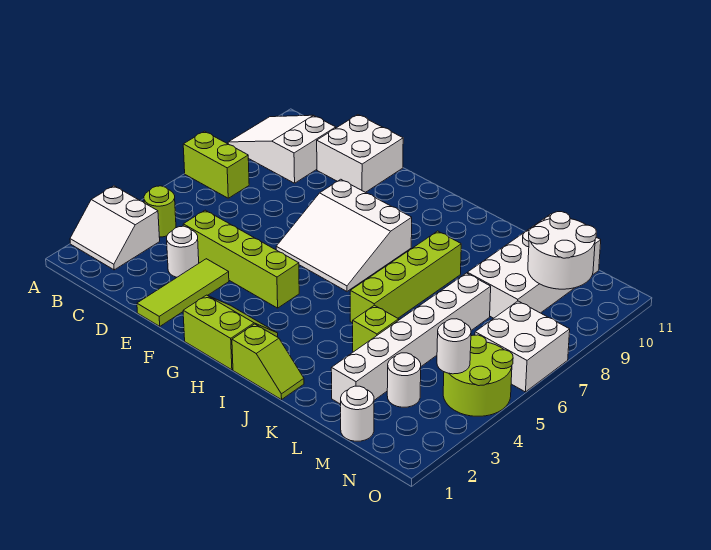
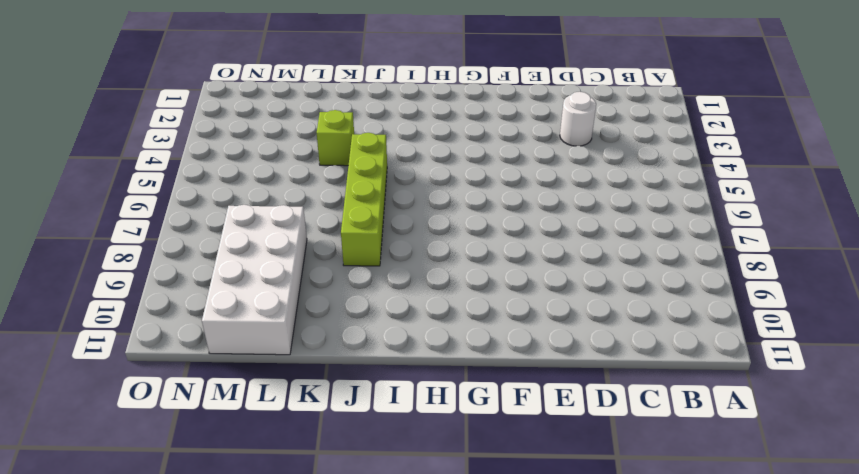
none -> white slope A2:B3 level 1 top 3
none -> lime brick A7:B7 level 1
none -> white slope A9:C10 level 1 top C

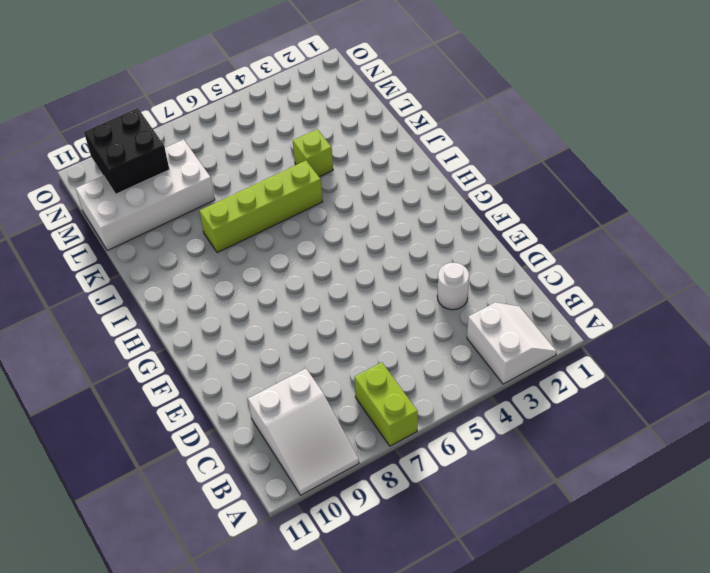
black brick M9:N10 level 2 -> white round brick M9:N10 level 2
none -> lime round brick B4 level 1
none -> lime brick D4:G4 level 1
none -> white brick D10:E11 level 1

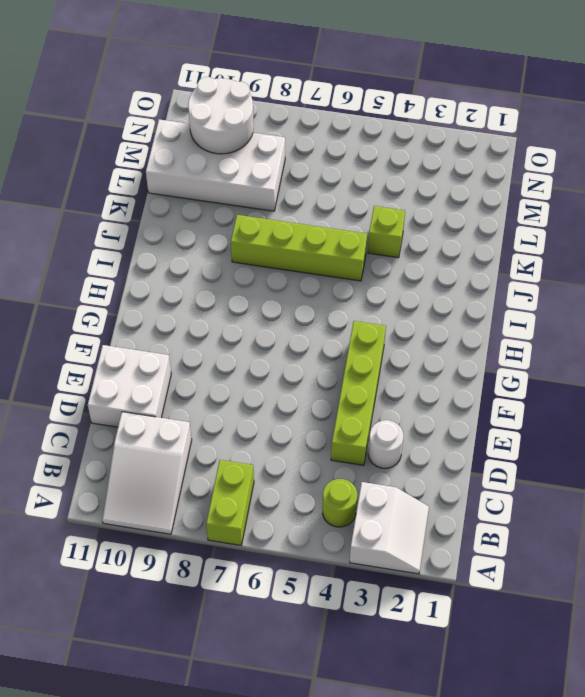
none -> lime tile E1:E3 level 1
none -> white slope F6:H8 level 1 top 8
none -> lime slope G1:H2 level 1 top 1

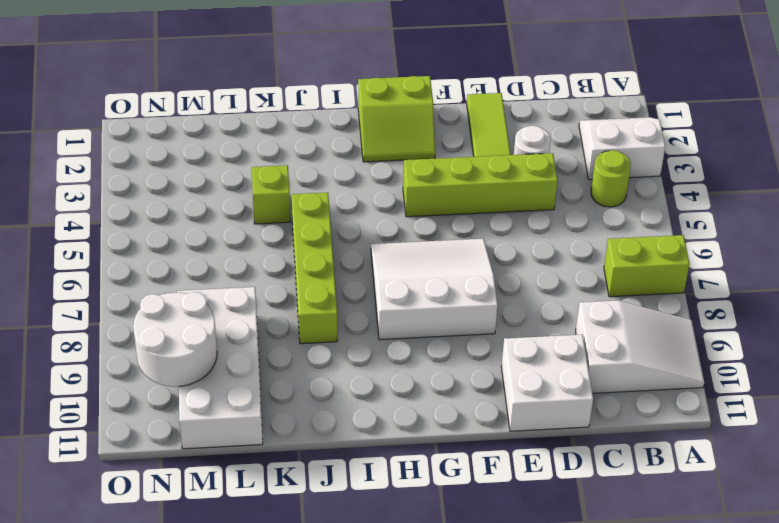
none -> lime slope I1:J1 level 1 top I
none -> white brick L2:L7 level 1
none -> white round brick M1 level 1

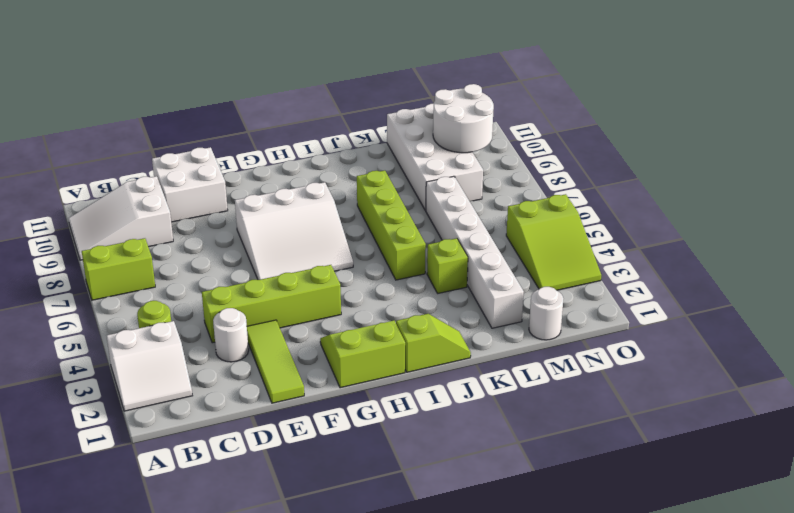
lime slope N3:O5 level 1 top 5 -> lime round brick N4:O5 level 1
none -> white round brick M3 level 1
none -> white brick N6:O7 level 1
none -> white round brick N4 level 2

